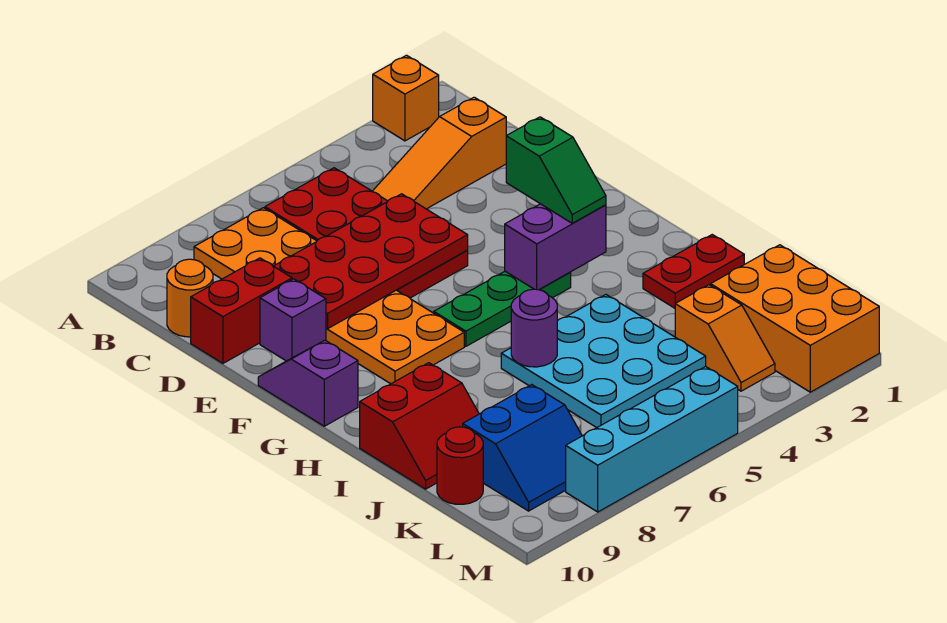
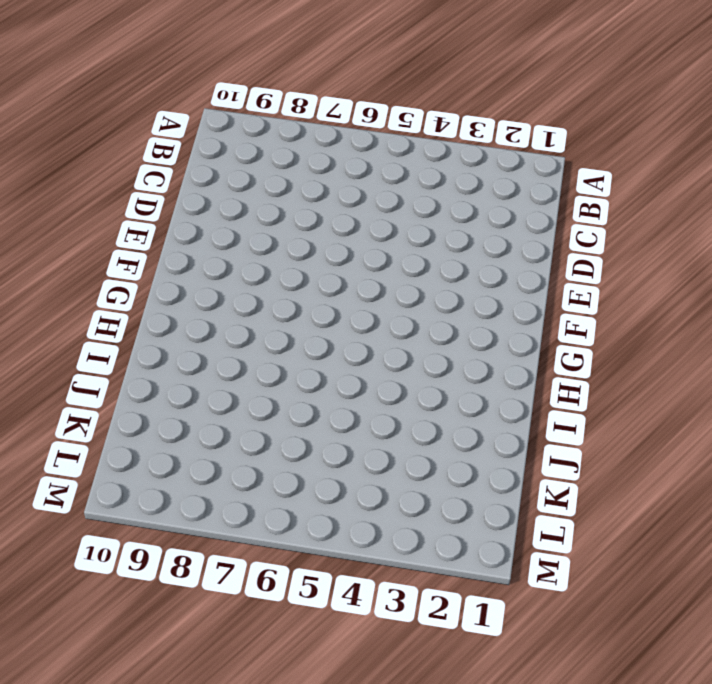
none -> orange brick A2 level 1
none -> red plate B5:E6 level 1
none -> orange plate B7:G8 level 1

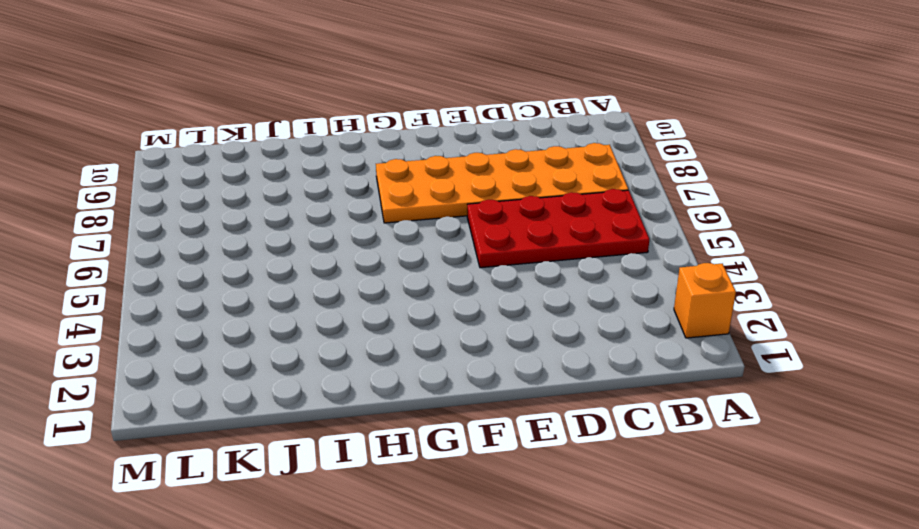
none -> orange slope C2:C4 level 1 top 2
none -> orange round brick C10 level 1
none -> red brick D9:D10 level 1

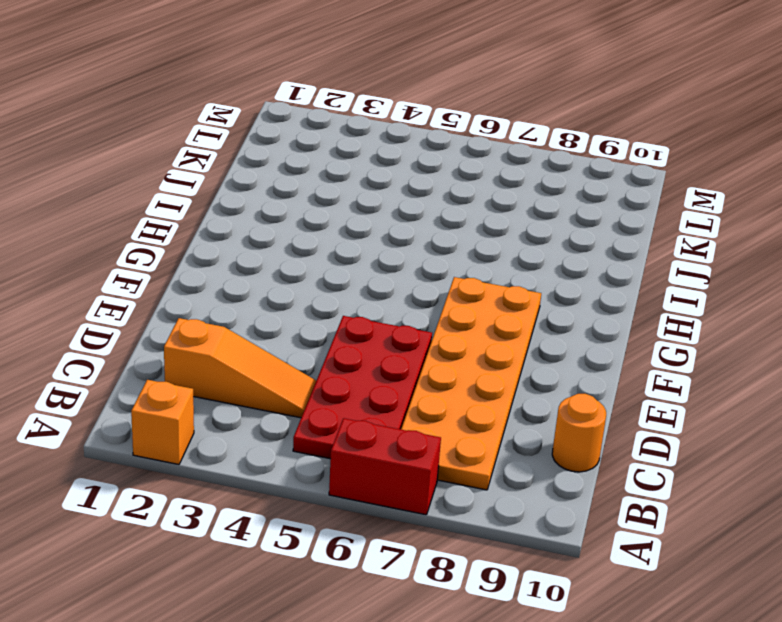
red brick A6:A7 level 1 -> red brick D9:D10 level 1
none -> purple brick E9 level 1
none -> purple slope F10:G10 level 1 top G
none -> green plate G4:G6 level 1

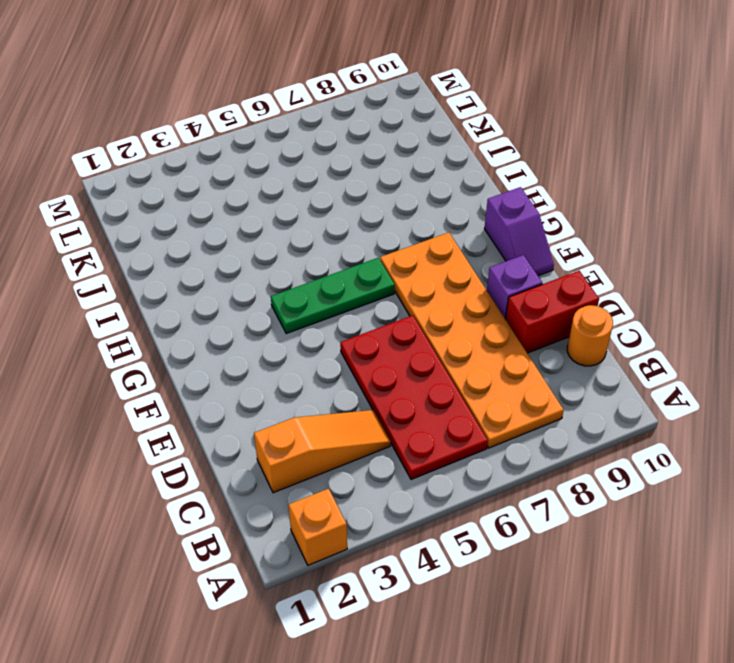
none -> red plate I1:I2 level 1
none -> cyan plate I4:K6 level 1
none -> red slope I9:J10 level 1 top I

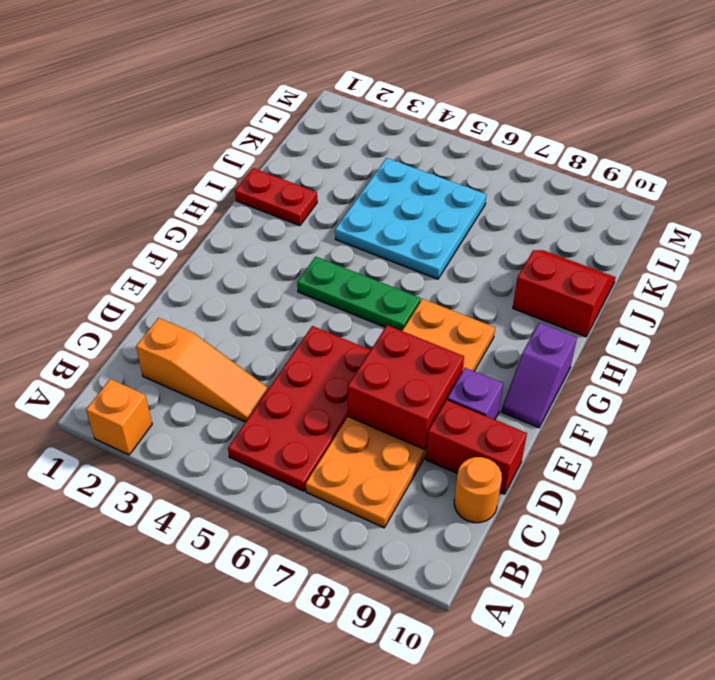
red brick D7:E8 level 2 -> red plate D5:E8 level 2
none -> orange brick K1:M2 level 1
none -> orange slope K3:L3 level 1 top K
none -> blue slope K8:L9 level 1 top K

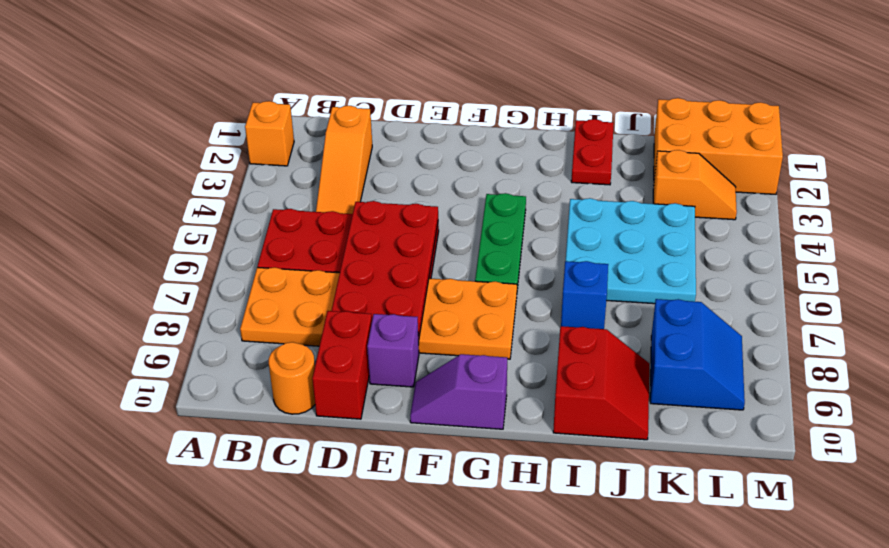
blue brick I7 level 1 -> none
none -> red round brick K10 level 1
none -> cyan brick M5:M8 level 1
none -> purple brick G3:G4 level 2

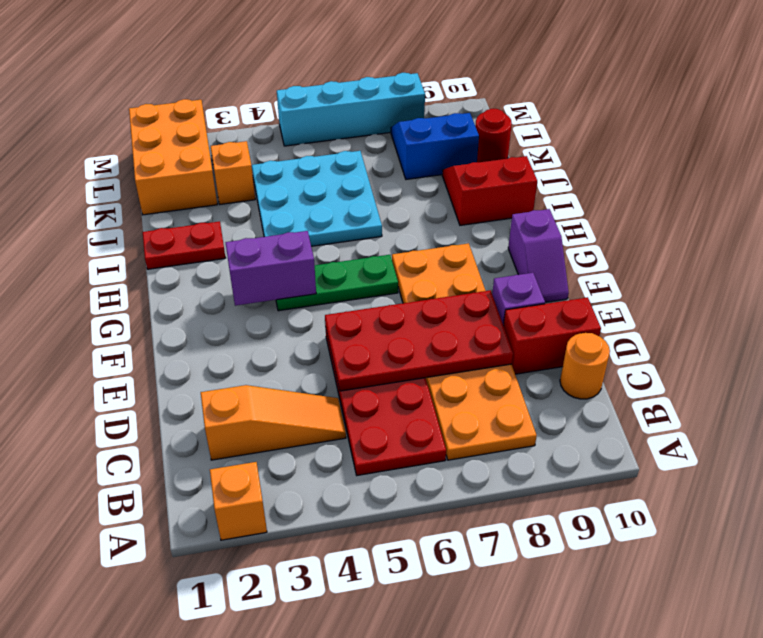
none -> purple round brick I6 level 2
none -> green slope F3:G3 level 3 top F

